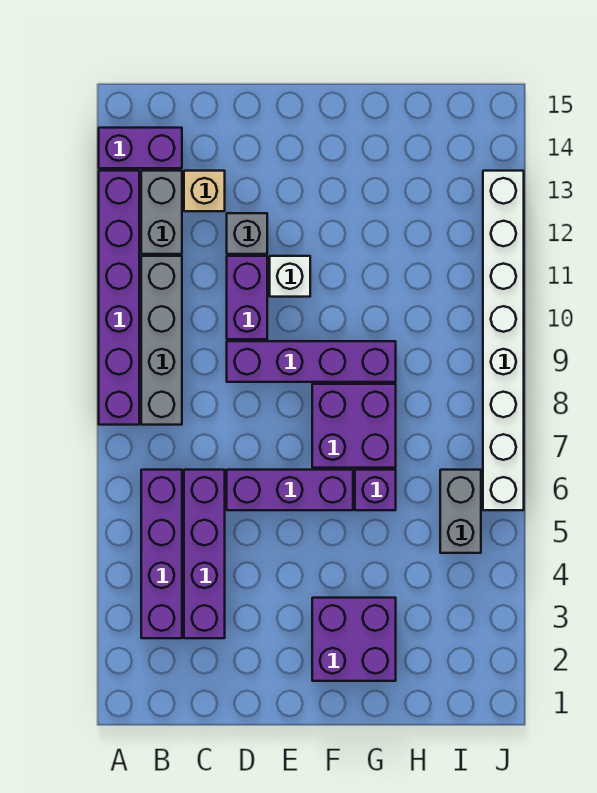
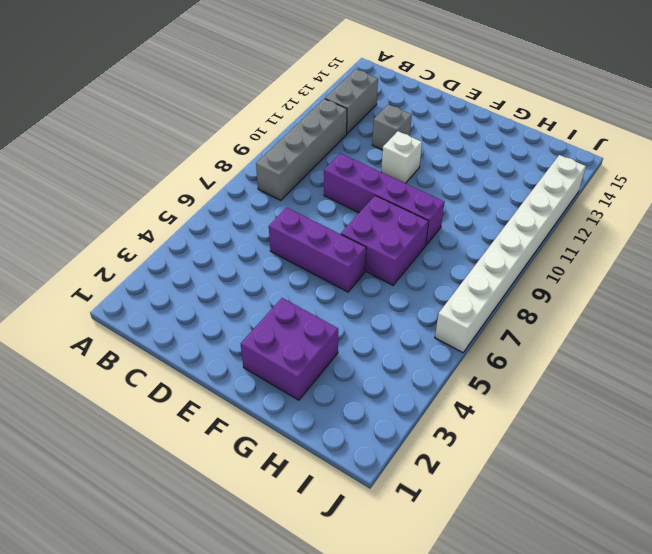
none -> purple brick A8:A13 level 1
none -> purple brick A14:B14 level 1
none -> purple brick B3:B6 level 1

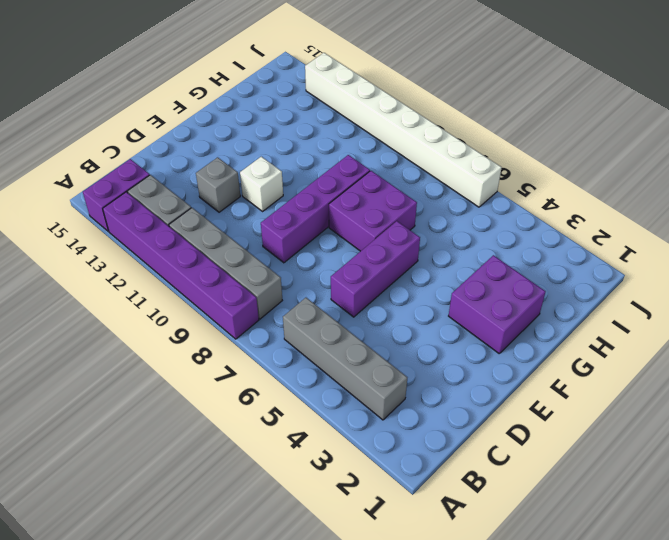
grey brick B3:B6 level 1 -> purple brick B3:B6 level 1
none -> purple brick C3:C6 level 1
none -> tan brick C13 level 1
none -> purple brick D10:D11 level 1

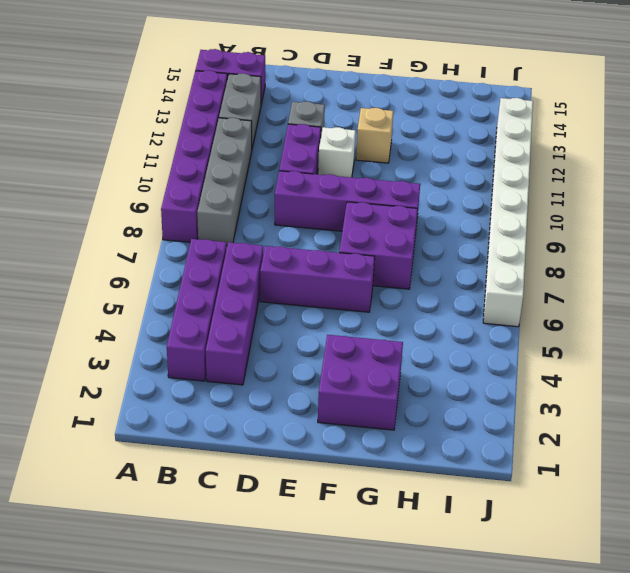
tan brick F12 level 1 -> tan brick C13 level 1
none -> purple brick G6 level 1
none -> grey brick I5:I6 level 1

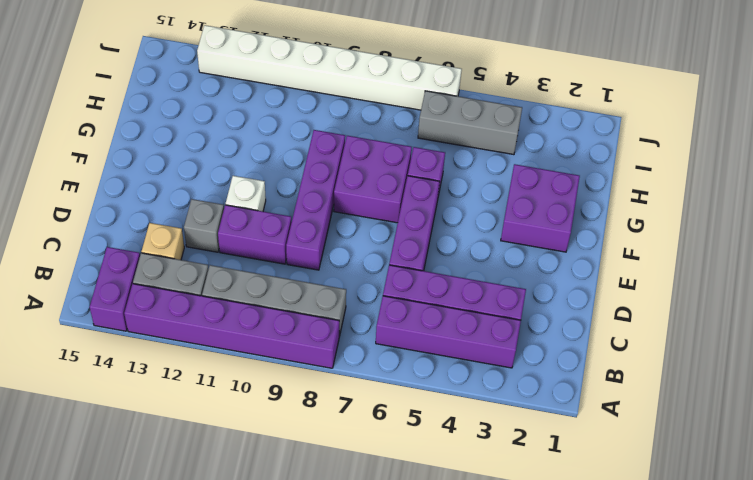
grey brick I4:I6 level 1 -> grey brick I5:I6 level 1

